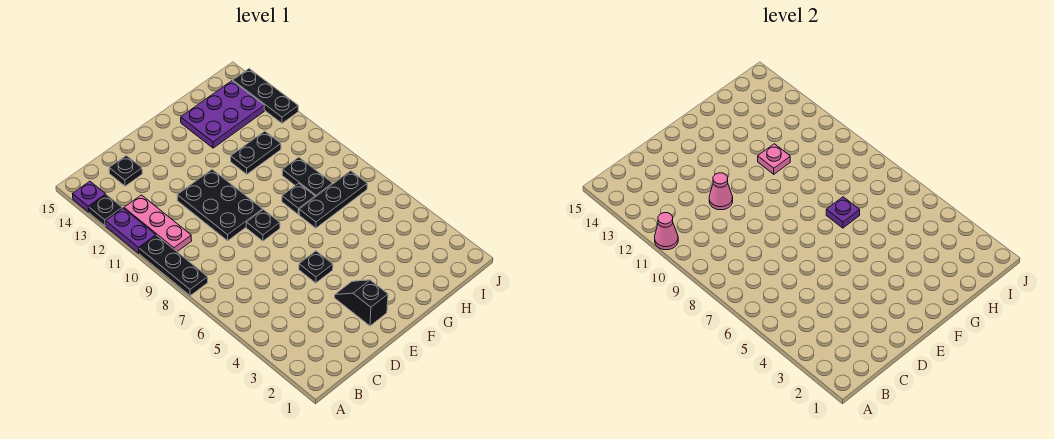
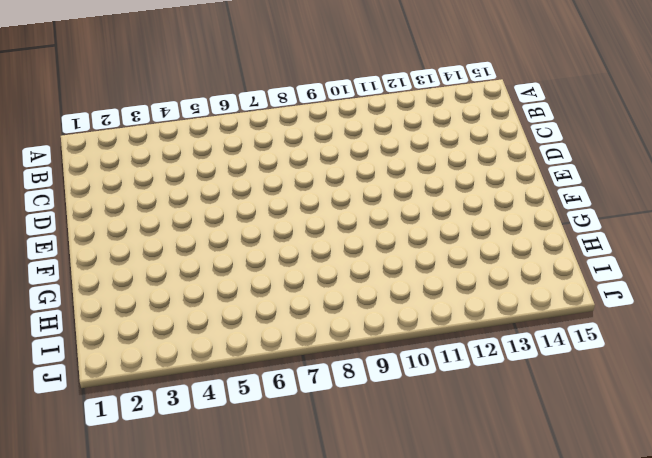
none -> black plate A8:A10 level 1
none -> purple plate A11:A12 level 1
none -> black plate A13 level 1

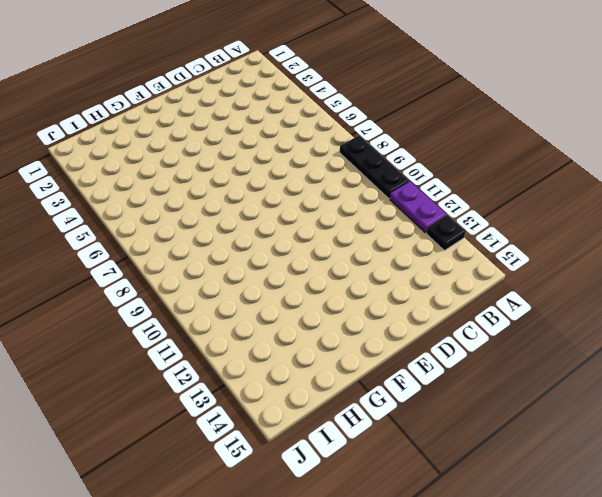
none -> purple plate A14 level 1
none -> pink plate B10:B12 level 1
none -> black plate C14 level 1

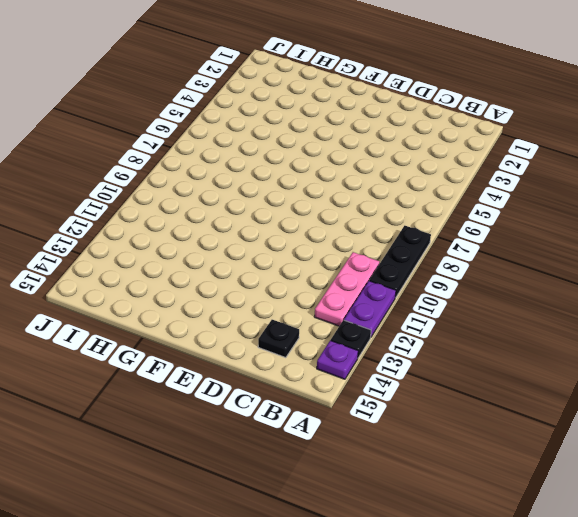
none -> black plate D9:E11 level 1
none -> black slope E2:E3 level 1 top 2
none -> black plate E5 level 1

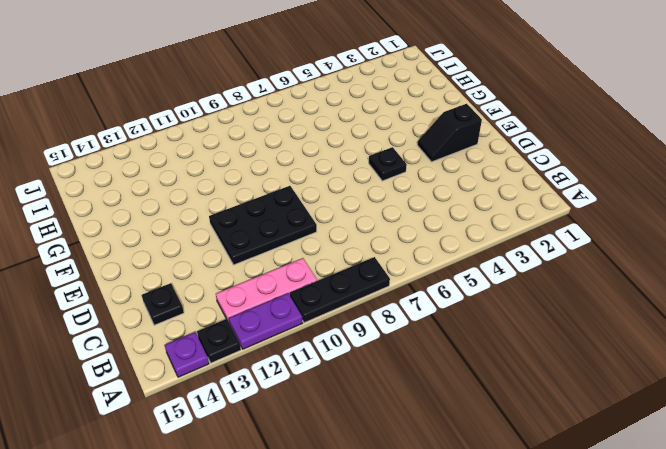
none -> black plate E8 level 1
none -> black plate G7:I7 level 1
none -> black plate G8 level 1

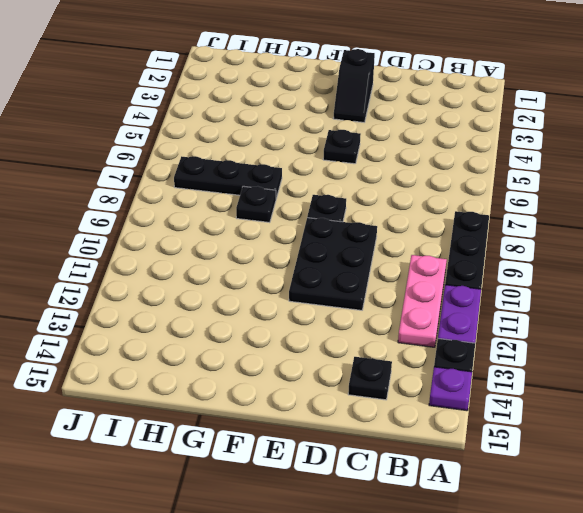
none -> black plate G11:H11 level 1
none -> purple plate G13:I14 level 1
none -> black plate H8:H9 level 1

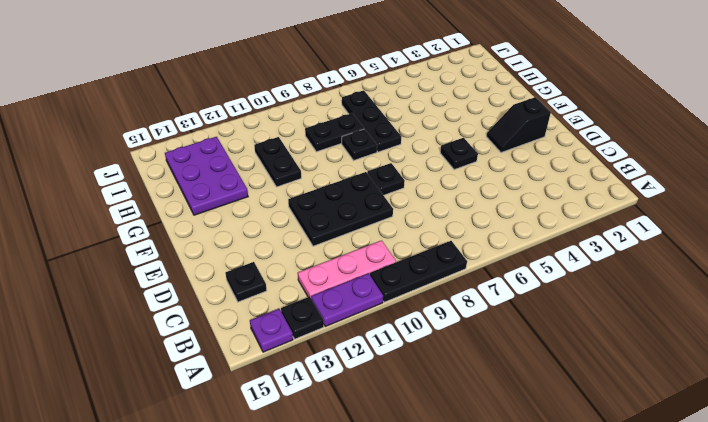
none -> black plate J12:J14 level 1
none -> pink cone A11 level 2
none -> pink cone D11 level 2

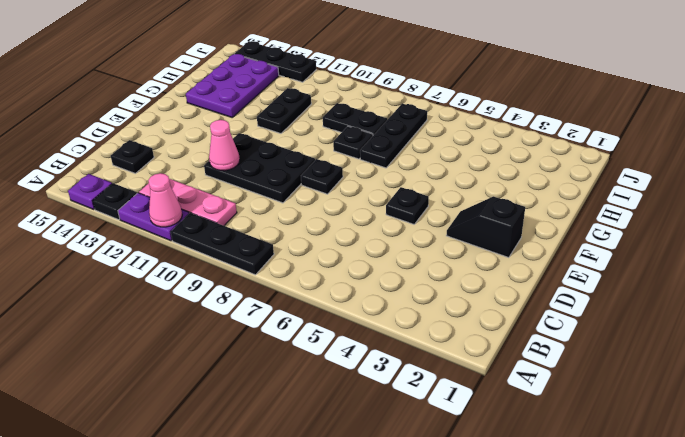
none -> purple plate G7 level 2
none -> pink plate G11 level 2

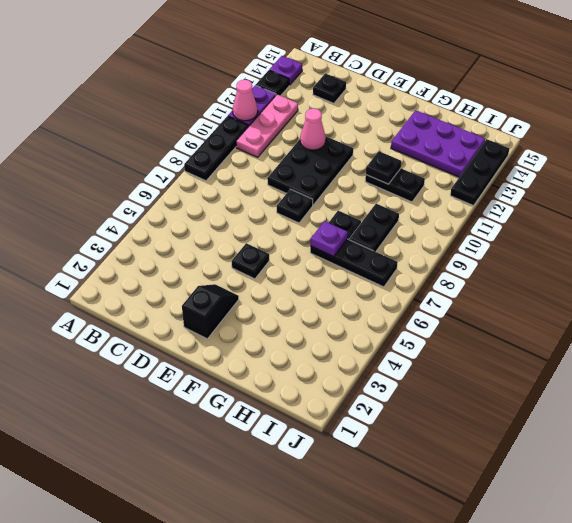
black plate G11 level 2 -> pink plate G11 level 2

